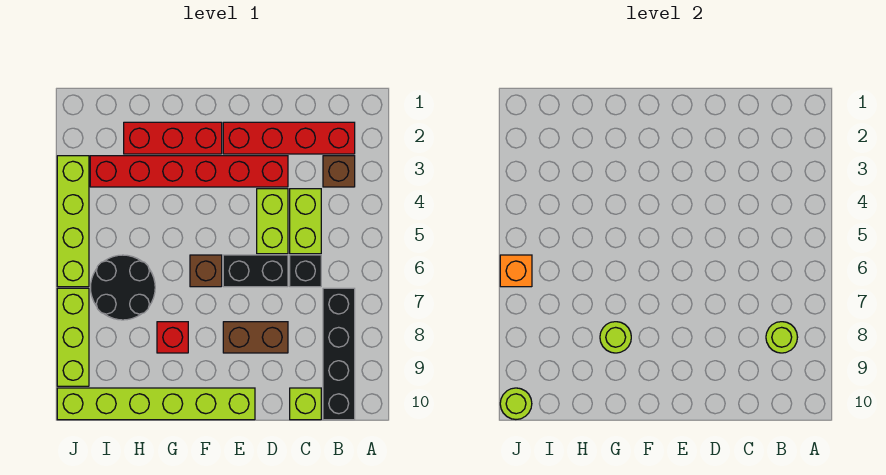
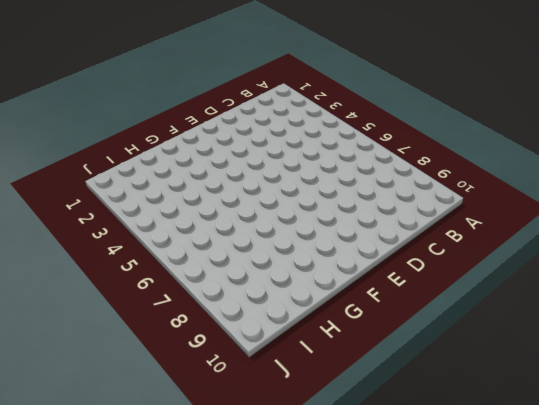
none -> red brick B2:E2 level 1
none -> brown brick B3 level 1
none -> black brick B7:B10 level 1

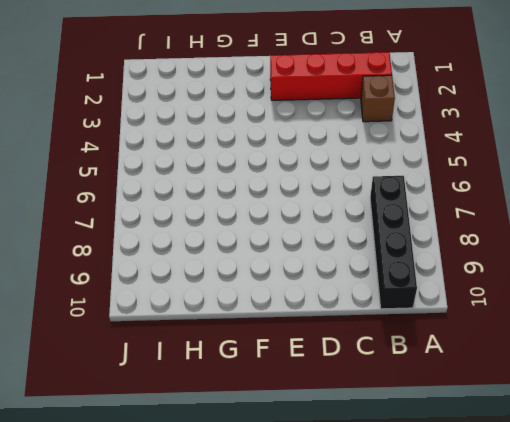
none -> lime brick C4:C5 level 1
none -> black brick C6 level 1
none -> lime brick C10 level 1

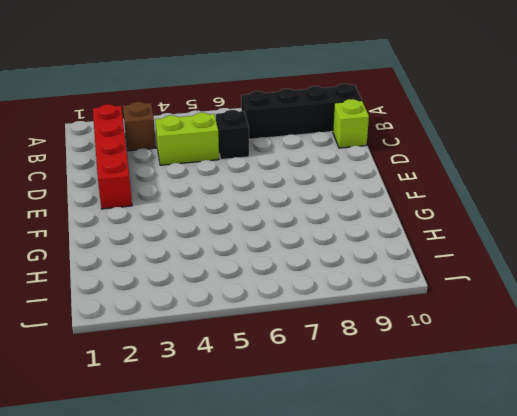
none -> red brick D3:I3 level 1
none -> lime brick D4:D5 level 1
none -> black brick D6:E6 level 1

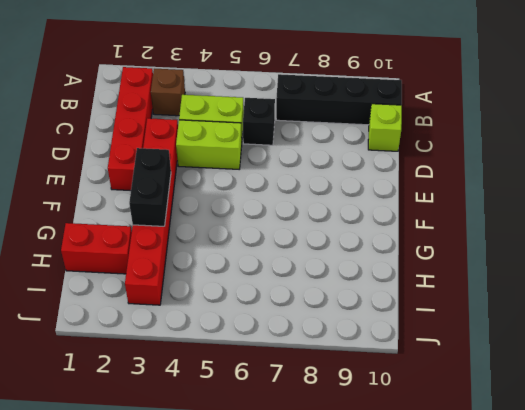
black brick F3:G3 level 2 -> black brick D6:E6 level 1
red brick H1:H2 level 1 -> red brick F2:H2 level 1
none -> brown brick D8:E8 level 1
none -> lime brick E10:J10 level 1
none -> brown brick F6 level 1

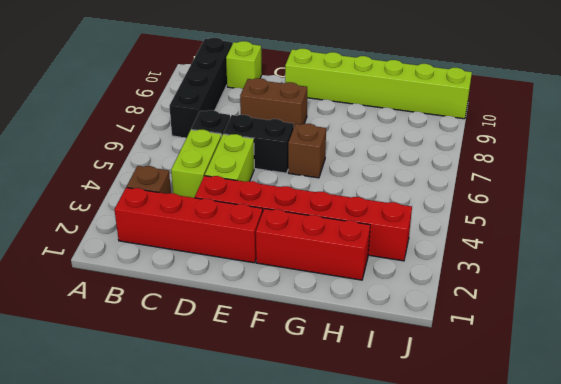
none -> red brick G8 level 1
none -> black round brick H6:I7 level 1
none -> lime brick J3:J6 level 1

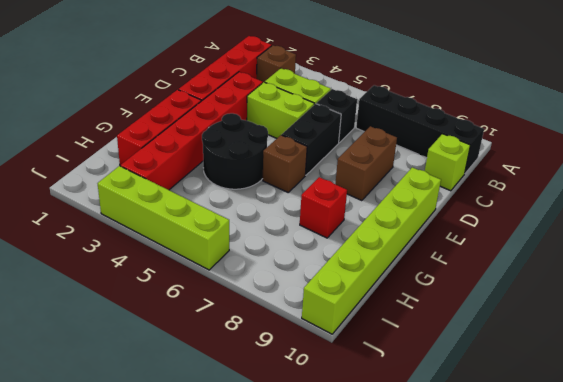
black round brick F4:G5 level 1 -> black round brick H6:I7 level 1
none -> lime brick J7:J9 level 1
none -> lime round brick B8 level 2
none -> lime round brick G8 level 2

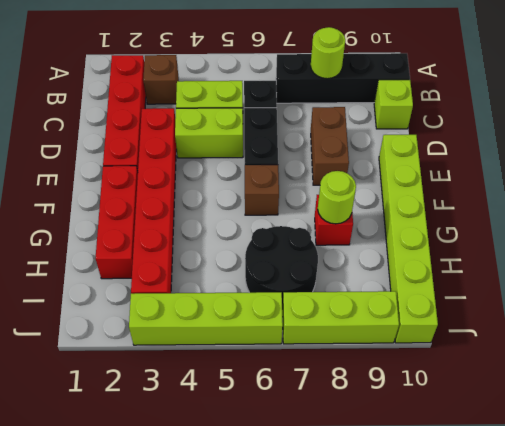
none -> orange brick J6 level 2
none -> lime round brick J10 level 2

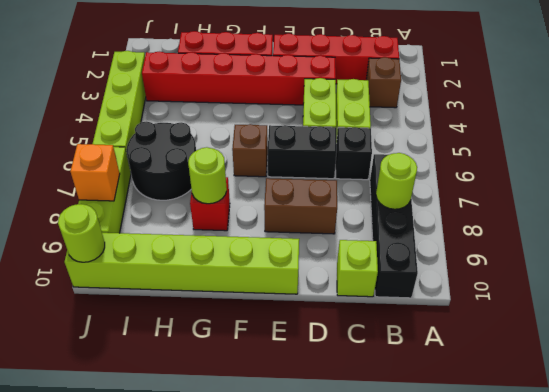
orange brick J8 level 2 -> orange brick J6 level 2

